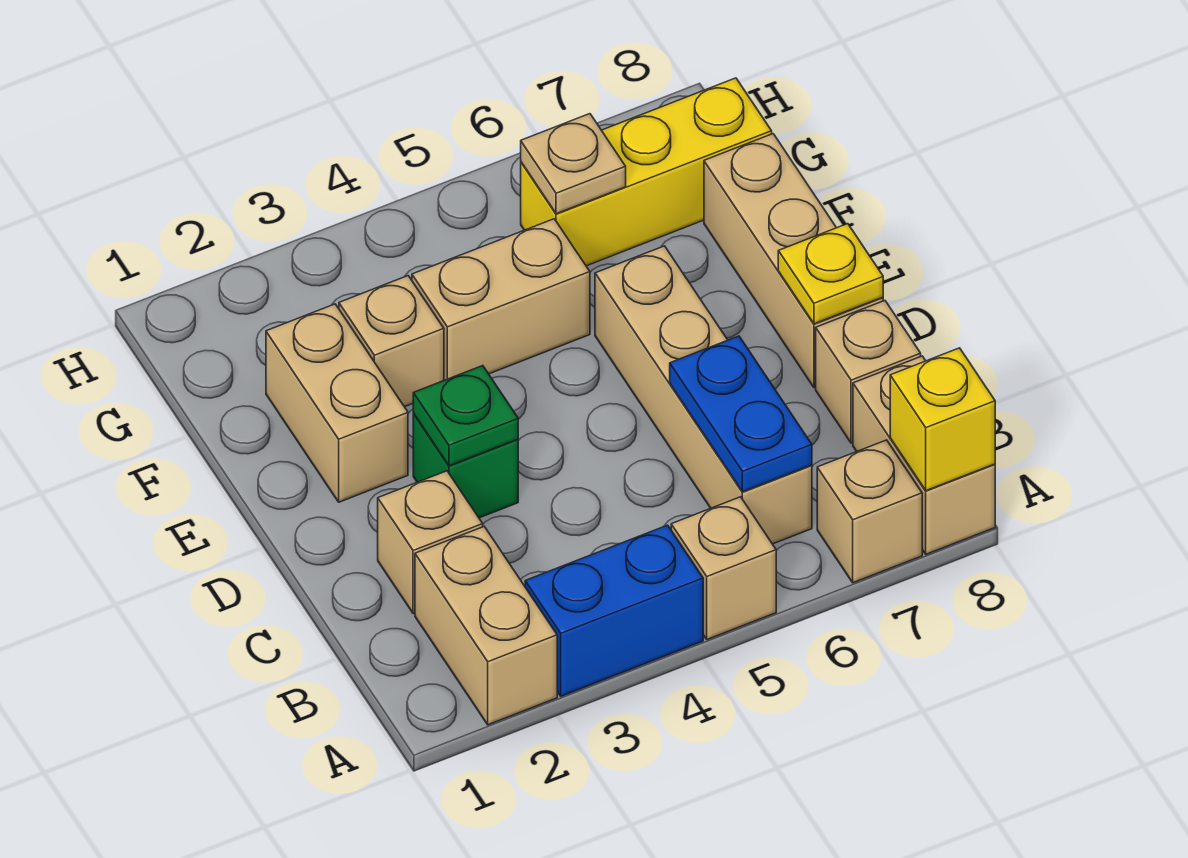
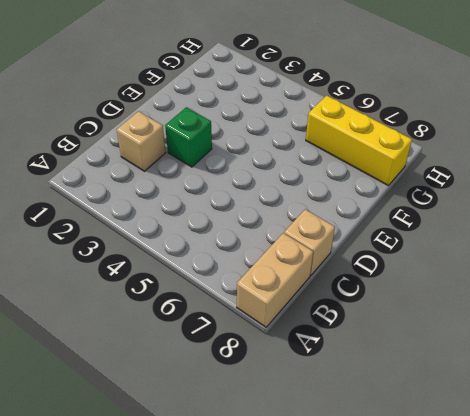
none -> tan brick A2:B2 level 1
none -> blue brick A3:A4 level 1
none -> tan brick A5 level 1

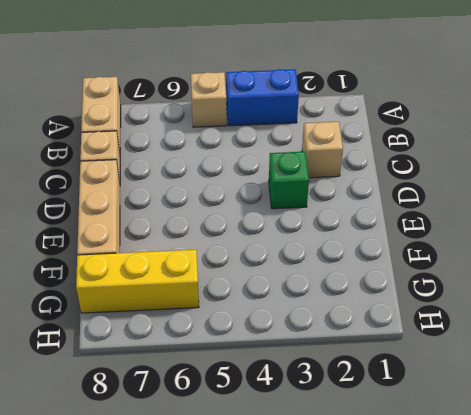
none -> tan brick A2:B2 level 1
none -> tan brick A7 level 1
none -> tan brick B6:E6 level 1

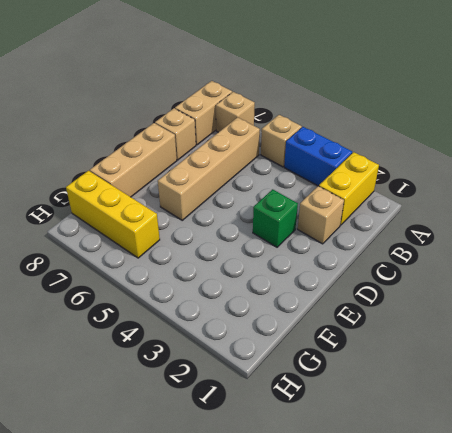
yellow brick A2:B2 level 1 -> tan brick A2:B2 level 1
none -> tan brick E2:F2 level 1
none -> tan brick F3 level 1
none -> tan brick F4:F5 level 1

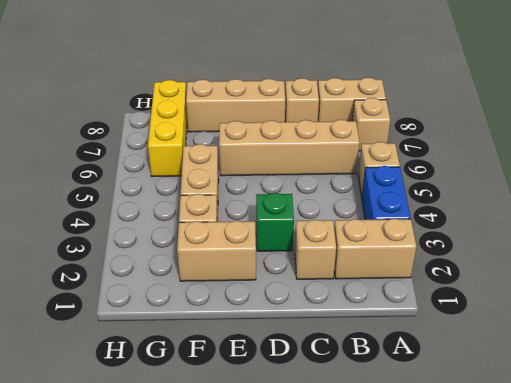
none -> yellow brick A8 level 2
none -> blue plate B6:C6 level 2
none -> green plate D3 level 2

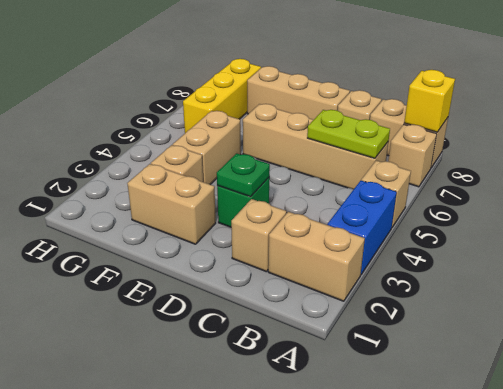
lime plate B6:C6 level 2 -> blue plate B6:C6 level 2
none -> yellow plate D8 level 2
none -> tan plate G6 level 2

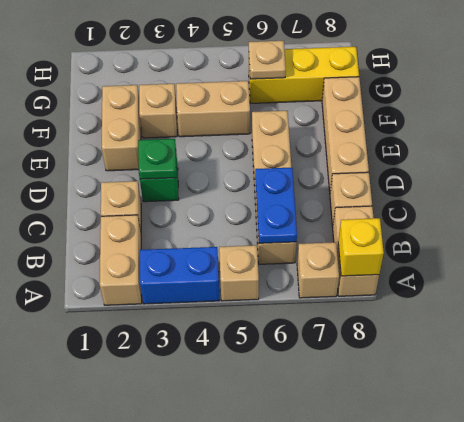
none -> yellow plate D8 level 2

